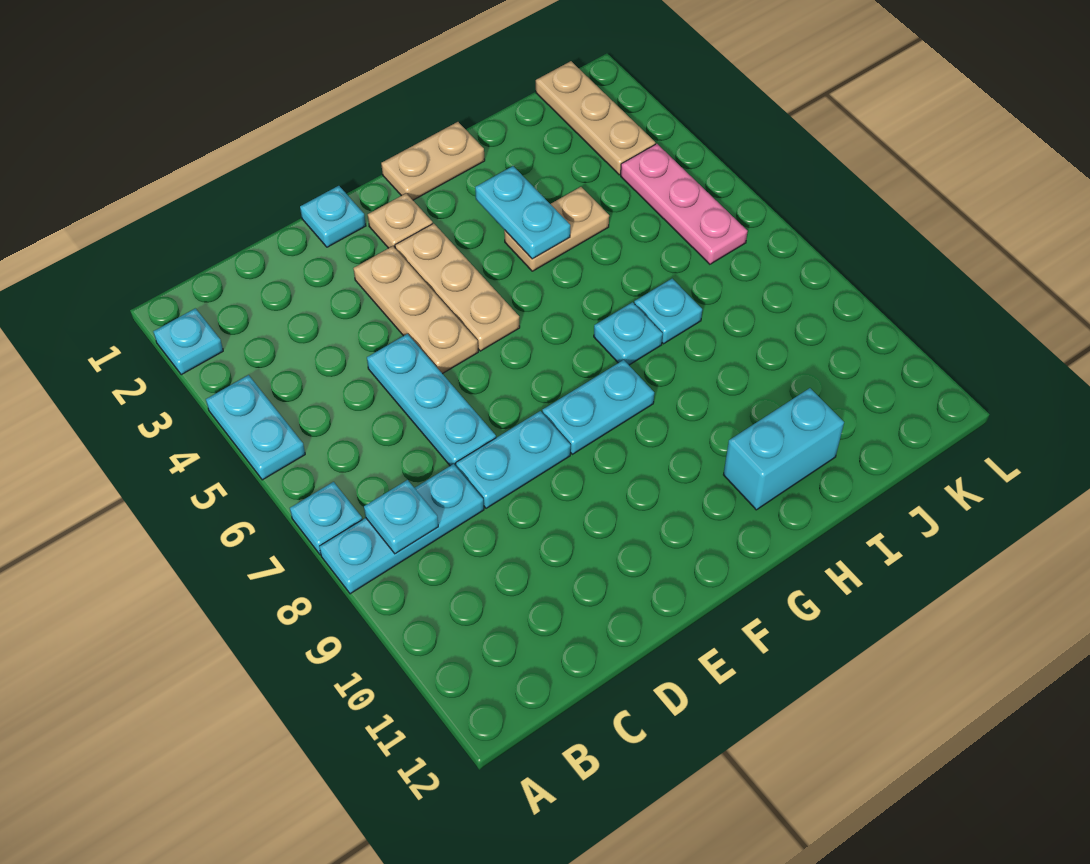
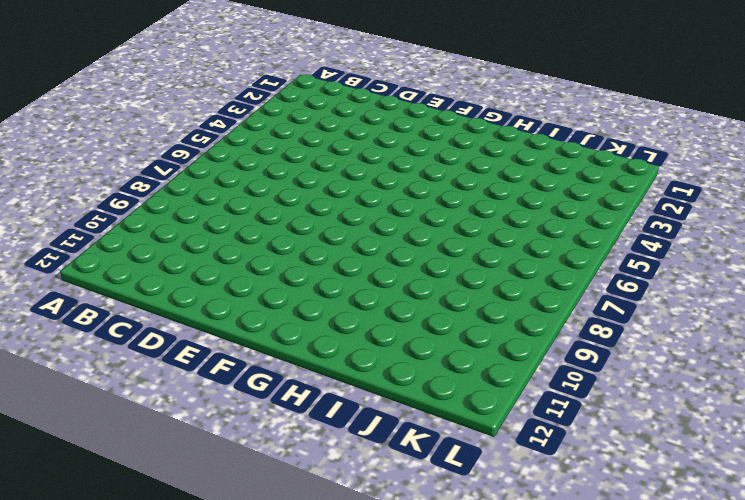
none -> cyan plate A2 level 1
none -> cyan plate A4:A5 level 1
none -> cyan plate A7 level 1

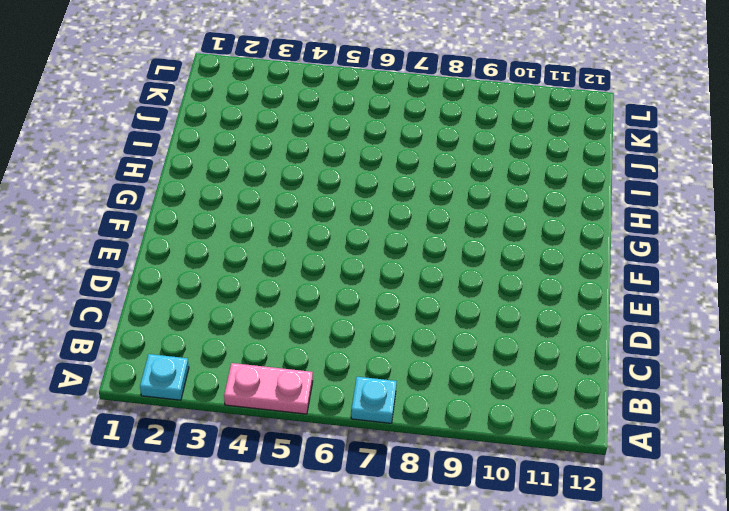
pink plate A4:A5 level 1 -> cyan plate A4:A5 level 1
none -> cyan plate A8:C8 level 1
none -> cyan plate D5:D7 level 1
none -> cyan plate D8:E8 level 1

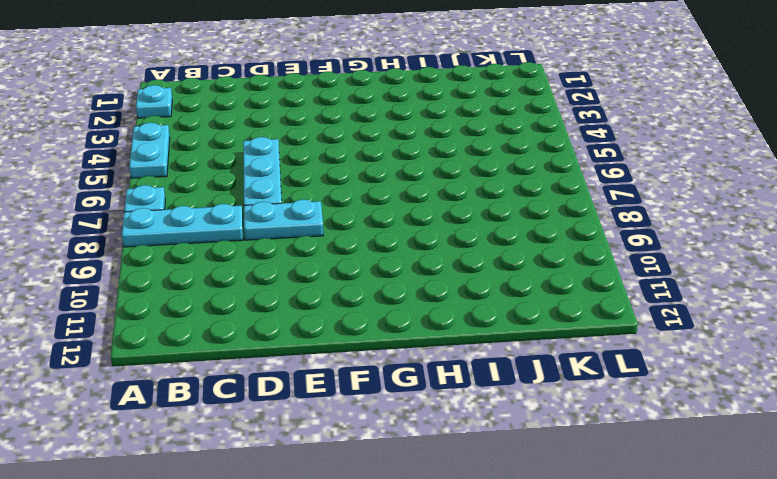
none -> cyan plate E1 level 1
none -> tan plate E3:E5 level 1
none -> tan plate F2 level 1

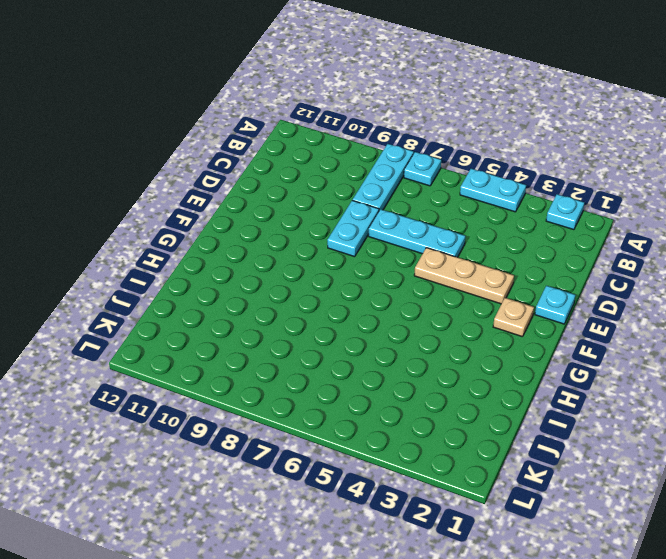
none -> tan plate F3:F5 level 1
none -> cyan plate F8:G8 level 1
none -> tan plate G1:H1 level 1

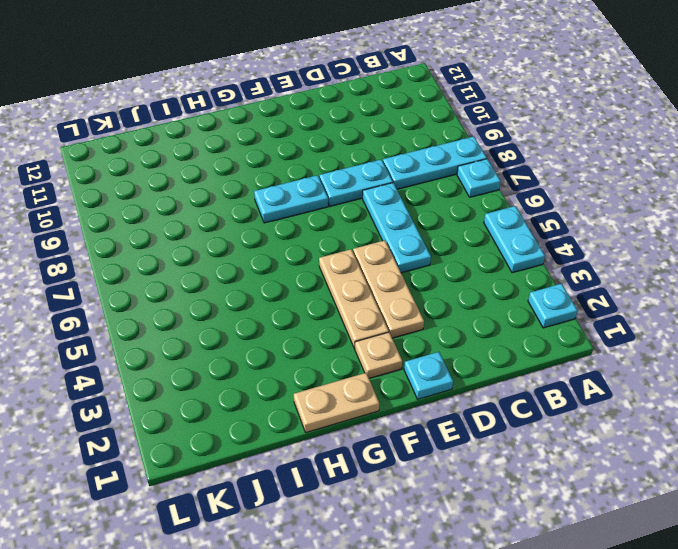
none -> tan plate H4:I4 level 1
none -> cyan plate H7 level 1
none -> cyan brick H11:I11 level 1

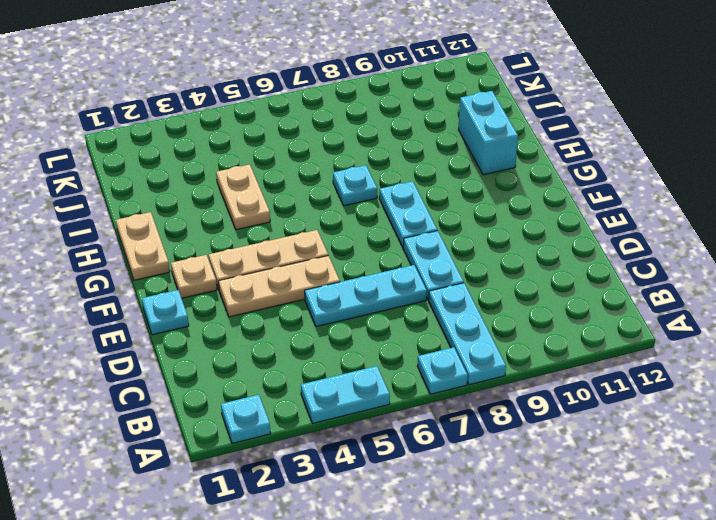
none -> cyan plate I7 level 1
none -> tan plate K1:K3 level 1
none -> pink plate K4:K6 level 1

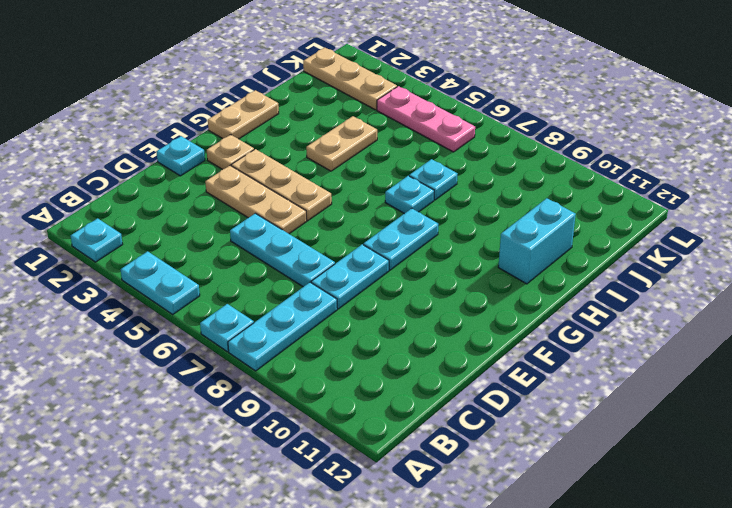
none -> cyan plate B8 level 2
none -> cyan plate H3:H4 level 2

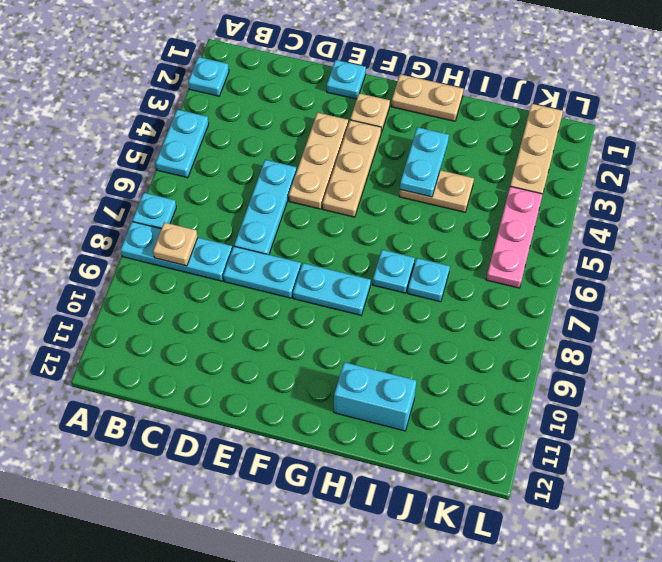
tan plate B8 level 2 -> cyan plate B8 level 2

